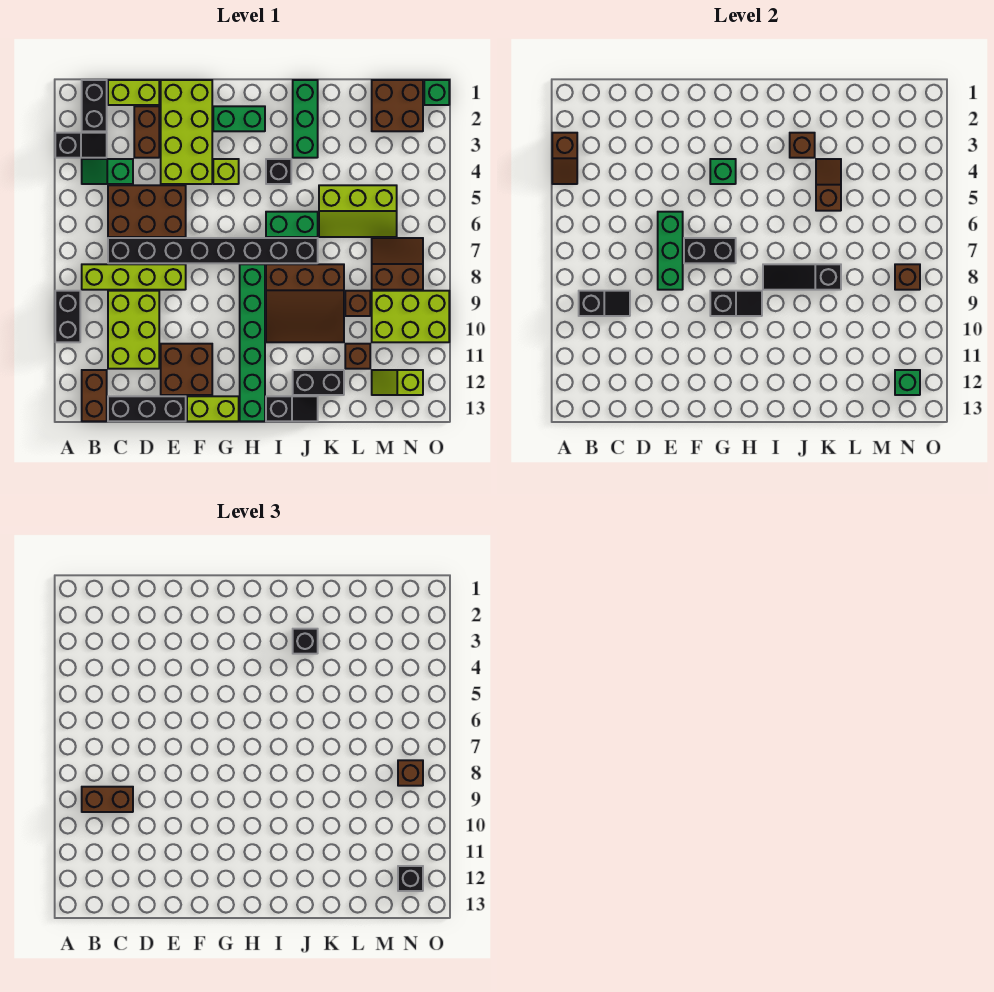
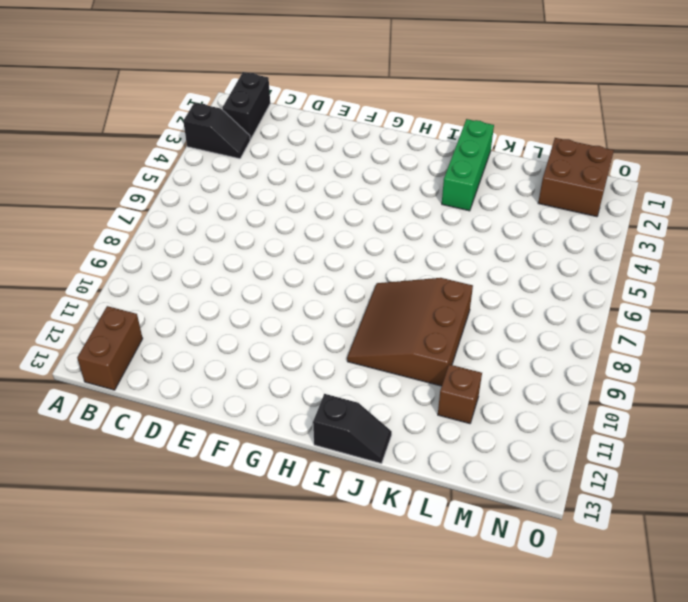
brown slope I8:K10 level 1 top K -> brown slope I8:K10 level 1 top 8
none -> black brick A9:A10 level 1
none -> green slope B4:C4 level 1 top C
none -> lime brick B8:E8 level 1
none -> lime brick C1:D1 level 1

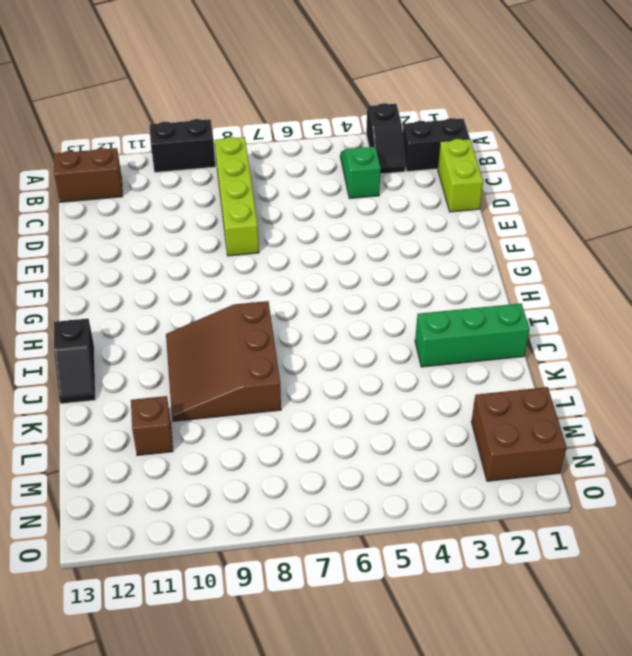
none -> brown brick C5:E6 level 1
none -> black brick C7:J7 level 1
none -> lime brick C9:D11 level 1
none -> black brick C13:E13 level 1

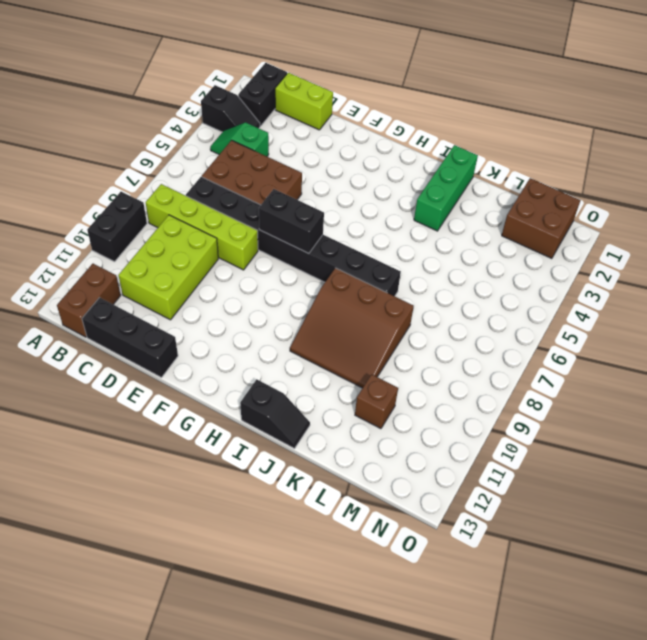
none -> brown brick D2:D3 level 1
none -> lime brick E1:F4 level 1
none -> brown brick E11:F12 level 1
none -> lime brick F13:G13 level 1

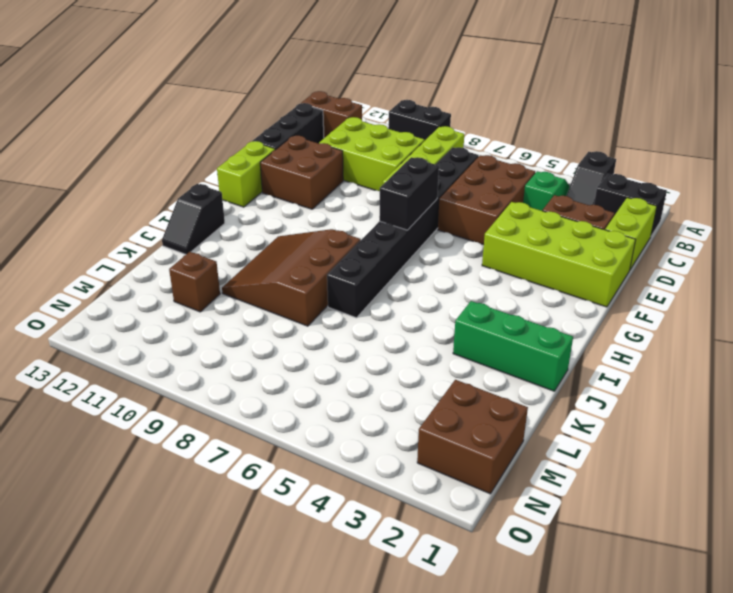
none -> green brick G2:H2 level 1
none -> lime brick G4 level 1
none -> green brick H8:H13 level 1
none -> black brick I4 level 1

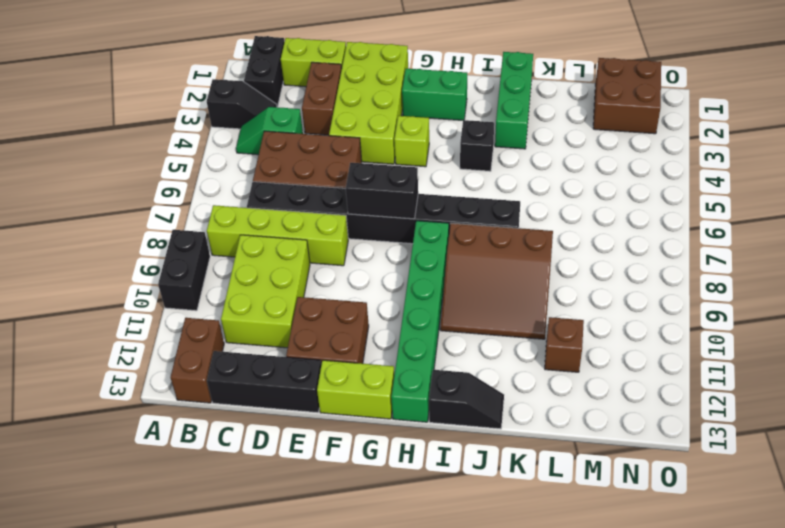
none -> green brick I6:J6 level 1
none -> black brick J12:K12 level 1
none -> lime slope K5:M6 level 1 top 5
none -> brown brick L9 level 1

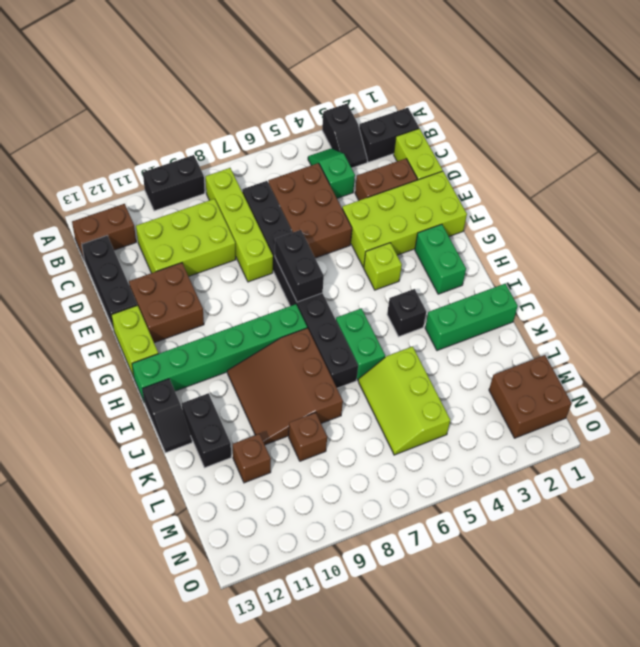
none -> brown slope M7:N8 level 1 top 8
none -> lime brick M9:O10 level 1
none -> lime slope M12:N12 level 1 top N
none -> green brick O1 level 1

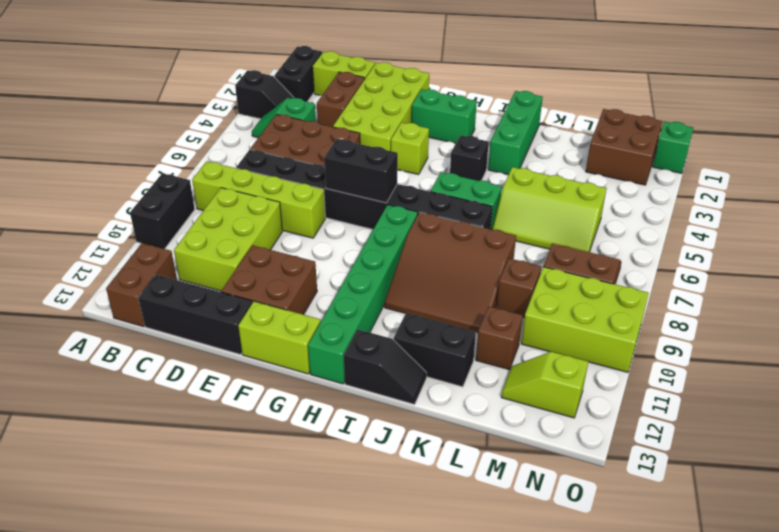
none -> brown slope A3:A4 level 2 top 3
none -> black slope B9:C9 level 2 top B
none -> green brick E6:E8 level 2
none -> green brick G4 level 2

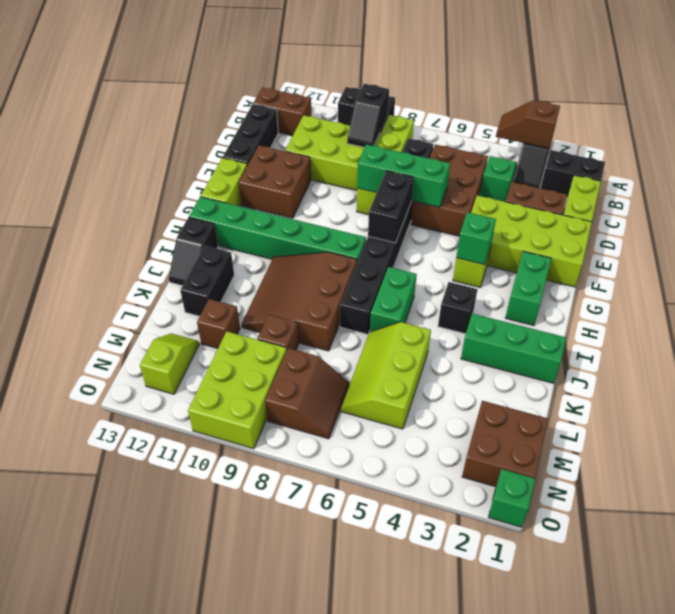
none -> black slope G9:H9 level 2 top G
none -> black slope I8:K8 level 2 top K
none -> brown brick J3 level 2
none -> brown slope K4:K5 level 2 top 5

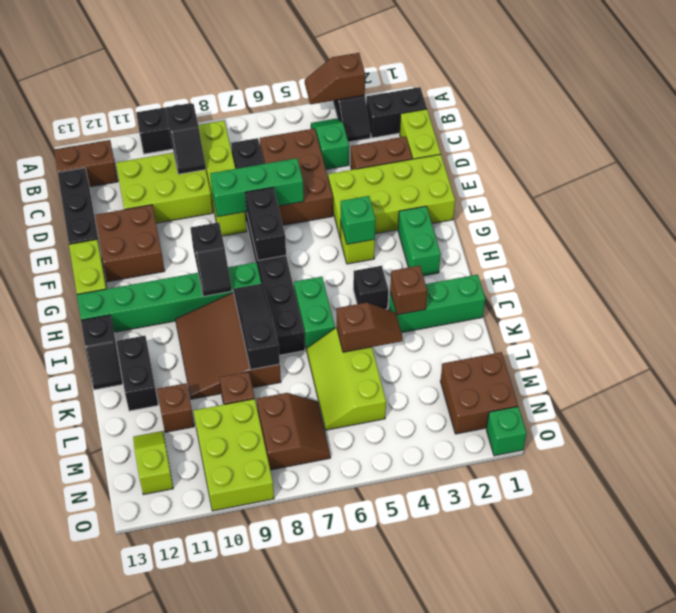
none -> brown brick N8 level 2
none -> green brick N12 level 2
none -> brown brick B9:C9 level 3
none -> black brick J3 level 3

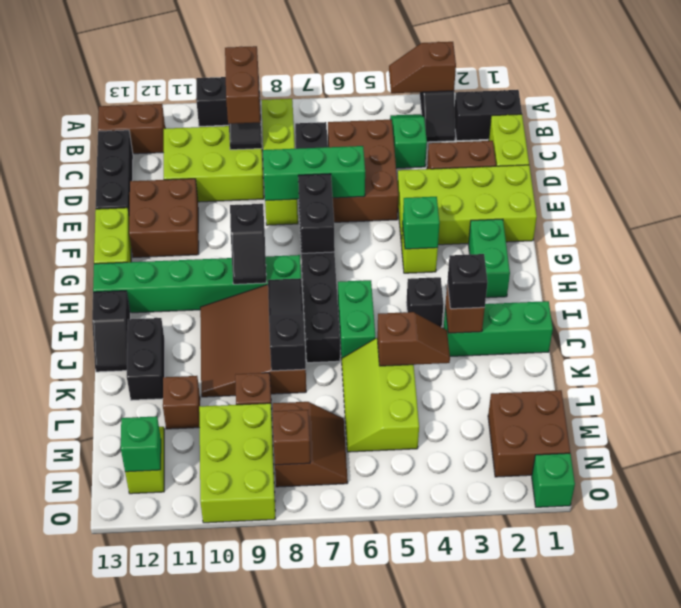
none -> brown brick N8 level 3
none -> black brick N12 level 3

